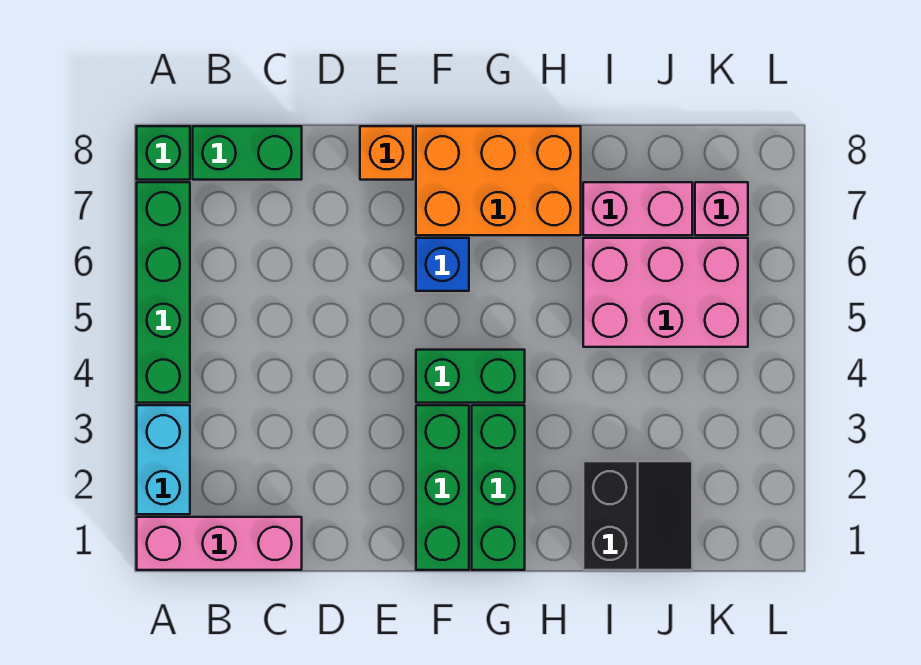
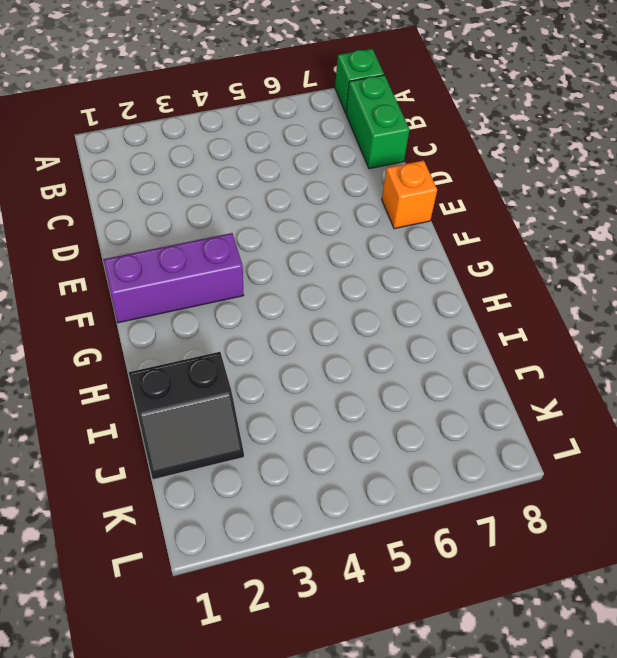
purple brick F1:F3 level 1 -> green brick F1:F3 level 1
none -> pink brick A1:C1 level 1
none -> cyan brick A2:A3 level 1
none -> green brick A4:A7 level 1

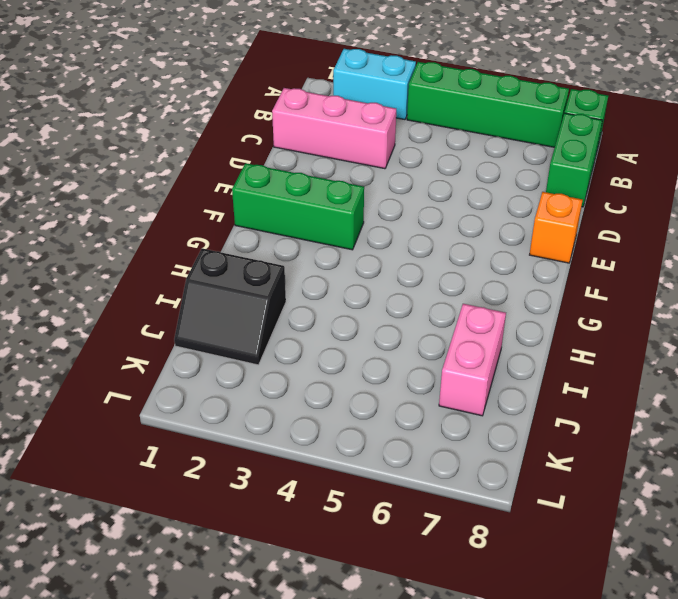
pink brick C1:C3 level 1 -> pink brick A1:C1 level 1
none -> green brick F4:G4 level 1
none -> blue brick F6 level 1
none -> orange brick F7:H8 level 1

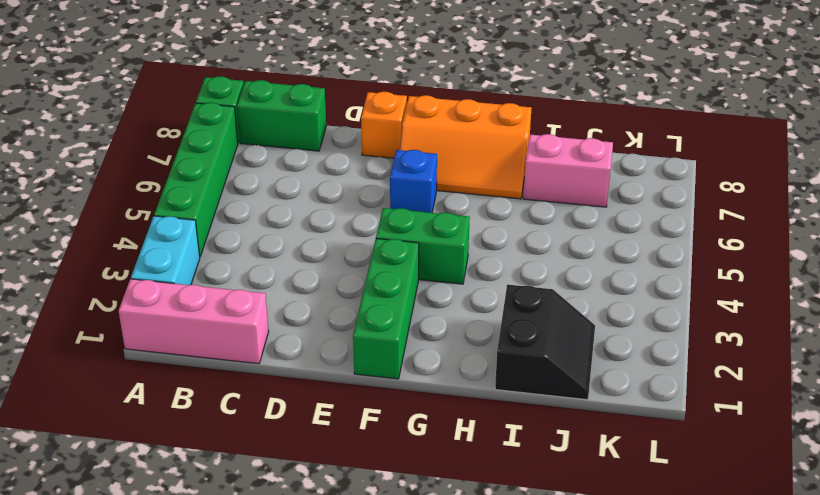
orange slope F7:H8 level 1 top 8 -> orange brick F7:H8 level 1
none -> green brick G1:G3 level 1
none -> pink brick I5:K6 level 1
none -> pink brick K7 level 1

